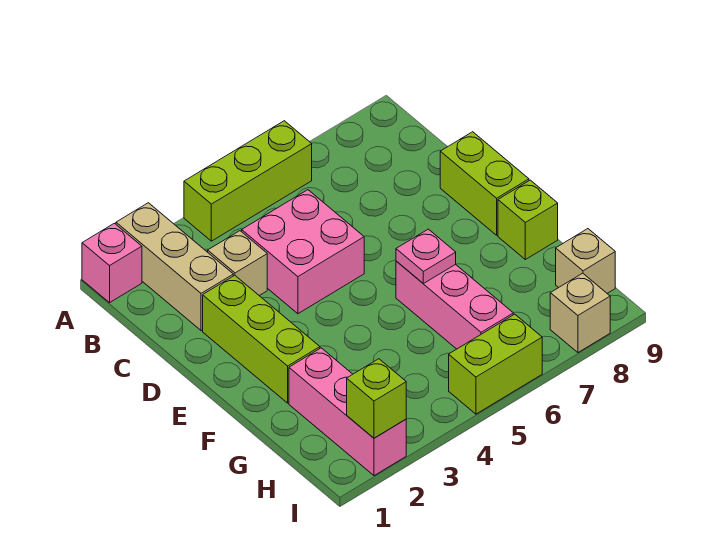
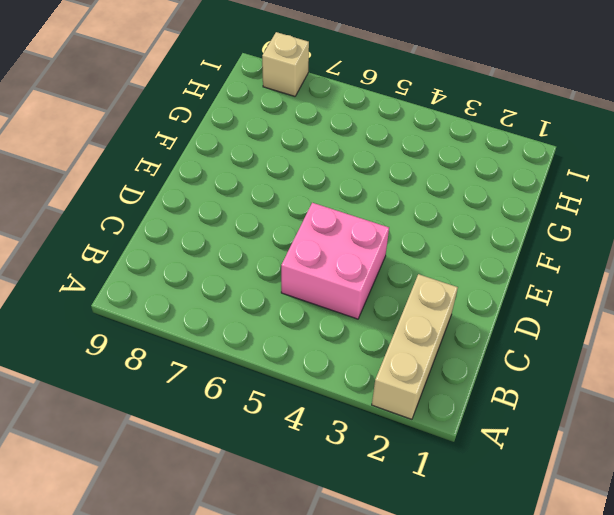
none -> pink brick A1 level 1
none -> lime brick A4:A6 level 1
none -> tan brick C3 level 1

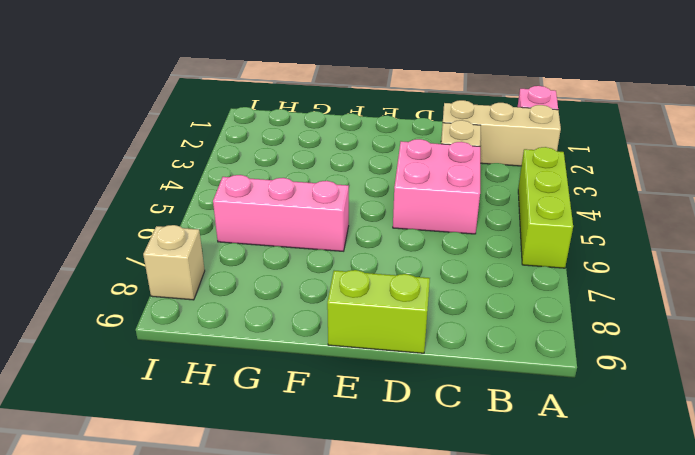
none -> lime brick D2:F2 level 1
none -> lime brick F9 level 1
none -> pink brick G2:I2 level 1

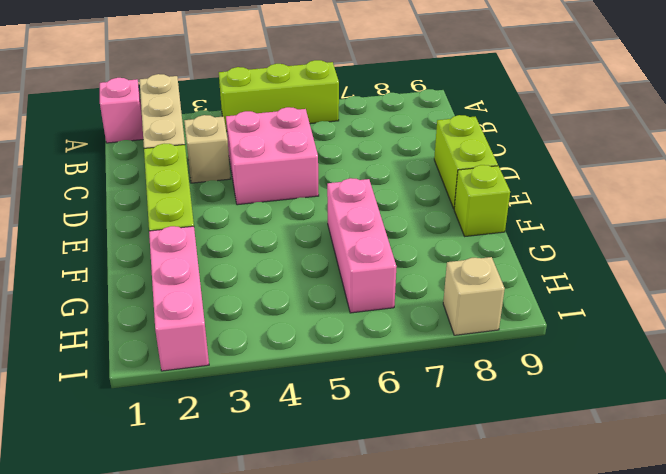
none -> tan brick H9 level 1
none -> lime brick I5:I6 level 1
none -> pink plate F6 level 2

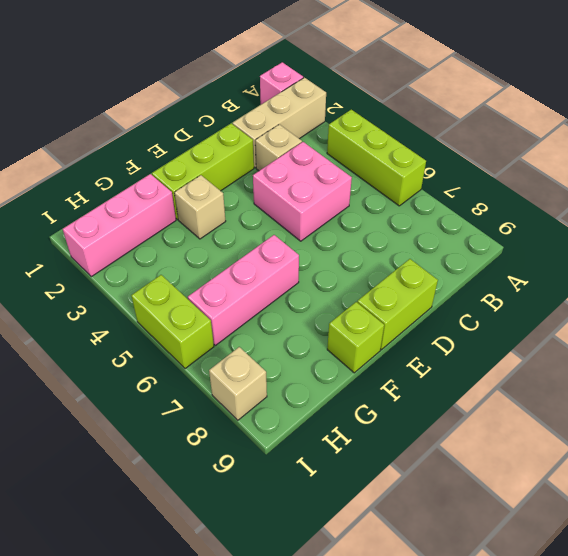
tan brick F3 level 1 -> tan brick H9 level 1
none -> pink plate F6 level 2
none -> lime brick I2 level 2

